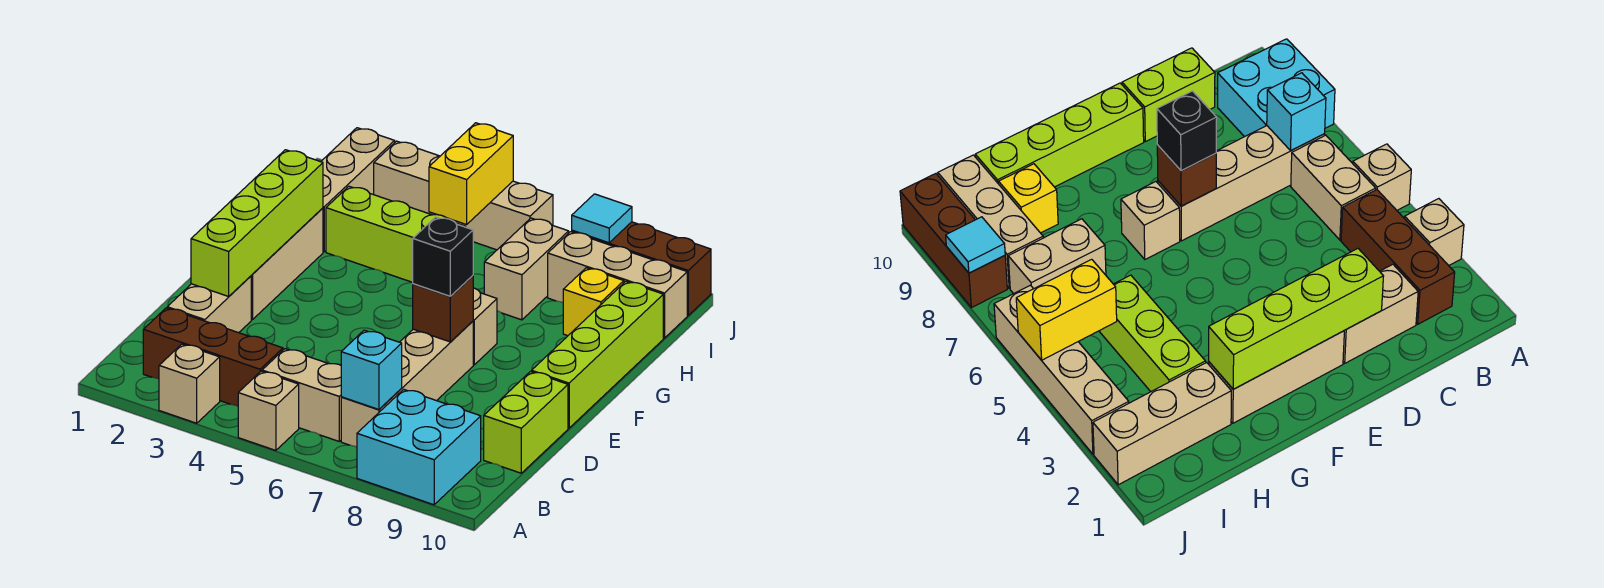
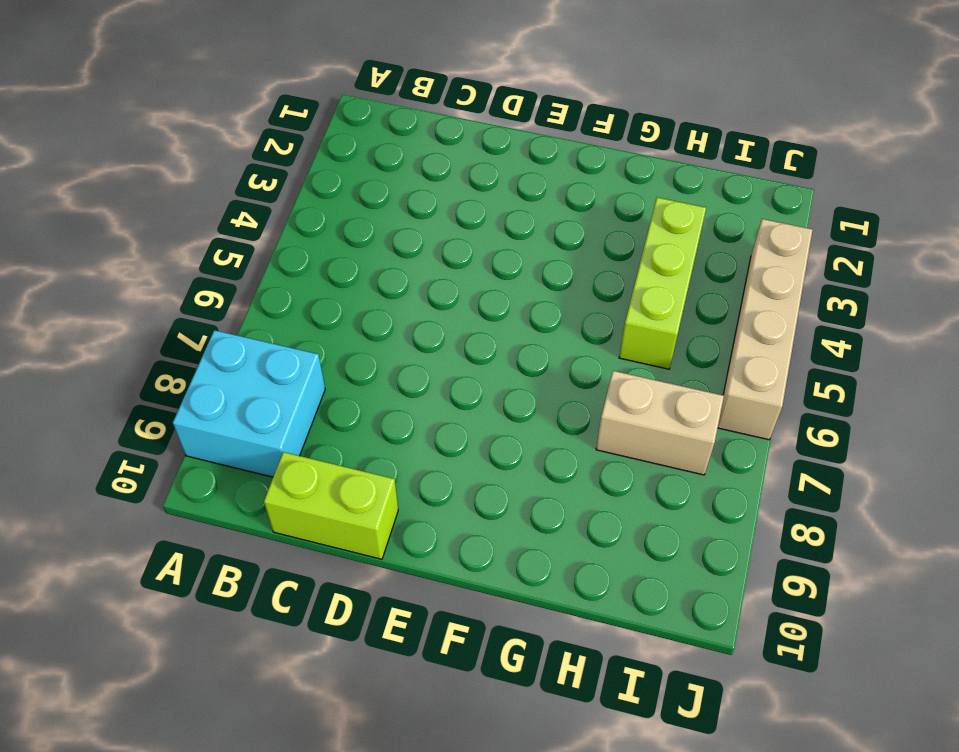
none -> tan brick A3 level 1
none -> tan brick A5 level 1
none -> brown brick B2:B4 level 1

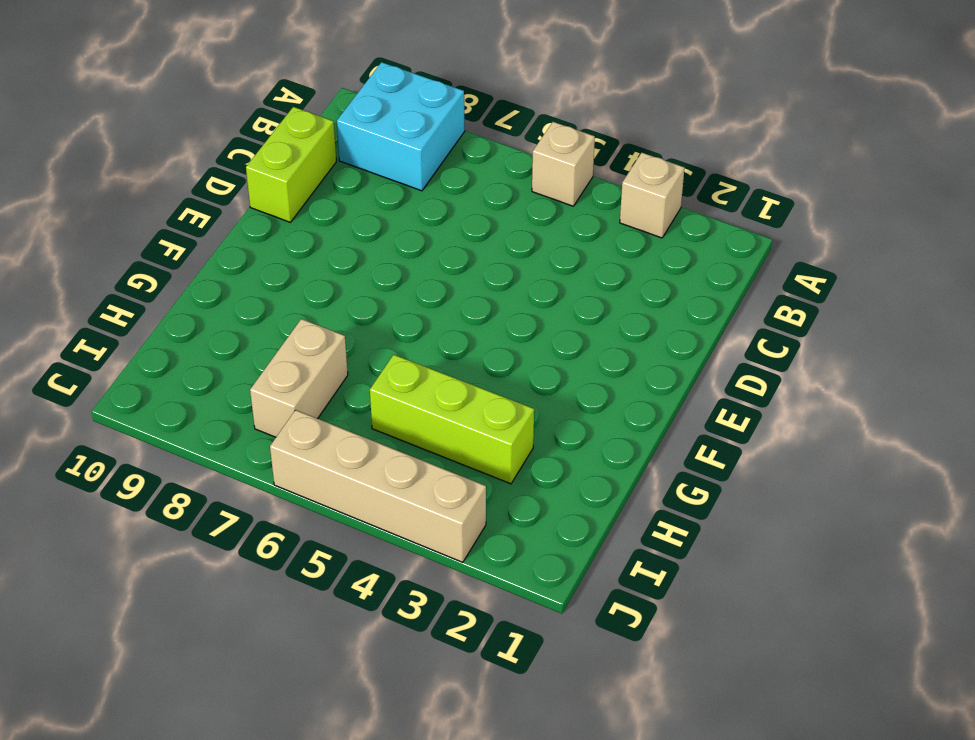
none -> brown brick B2:B4 level 1
none -> tan brick B5:B6 level 1
none -> tan brick B7:E7 level 1

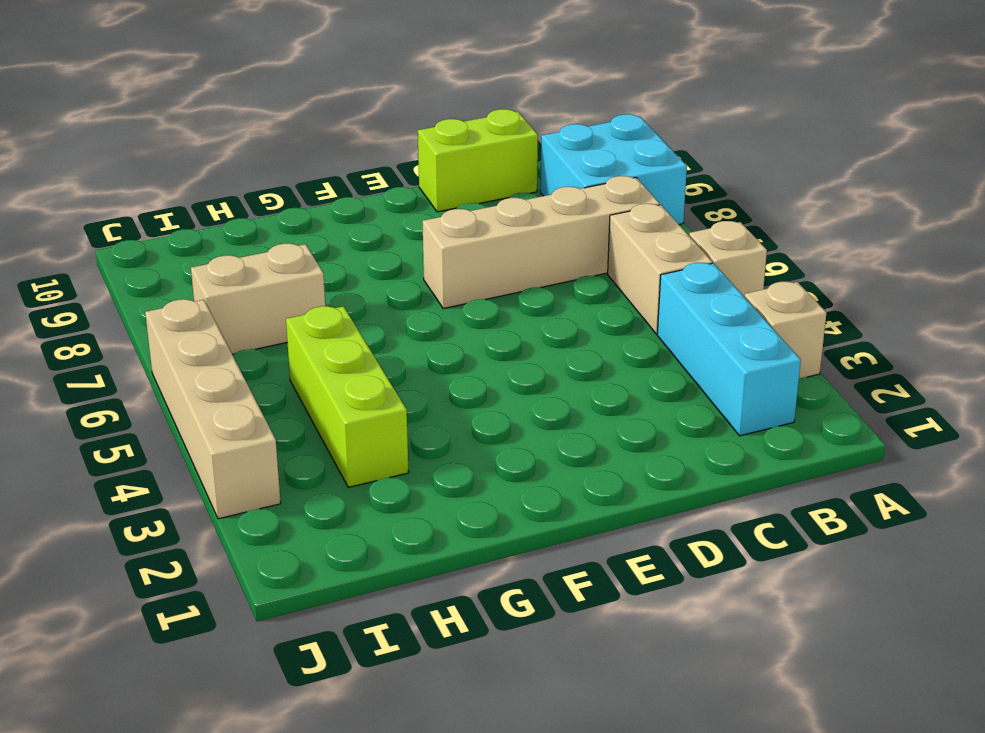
cyan brick B2:B4 level 1 -> brown brick B2:B4 level 1
none -> tan brick C2:D2 level 1
none -> tan brick E2:G2 level 1
none -> lime brick E10:H10 level 1

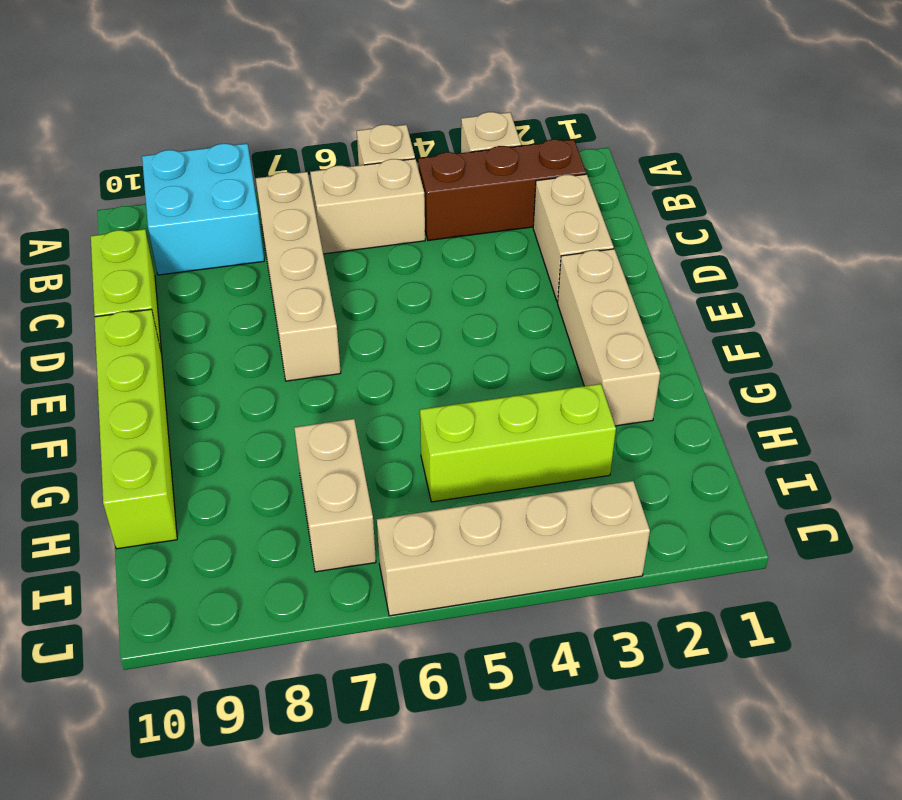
none -> tan brick F7 level 1
none -> tan brick H2:J2 level 1
none -> yellow brick H9 level 1

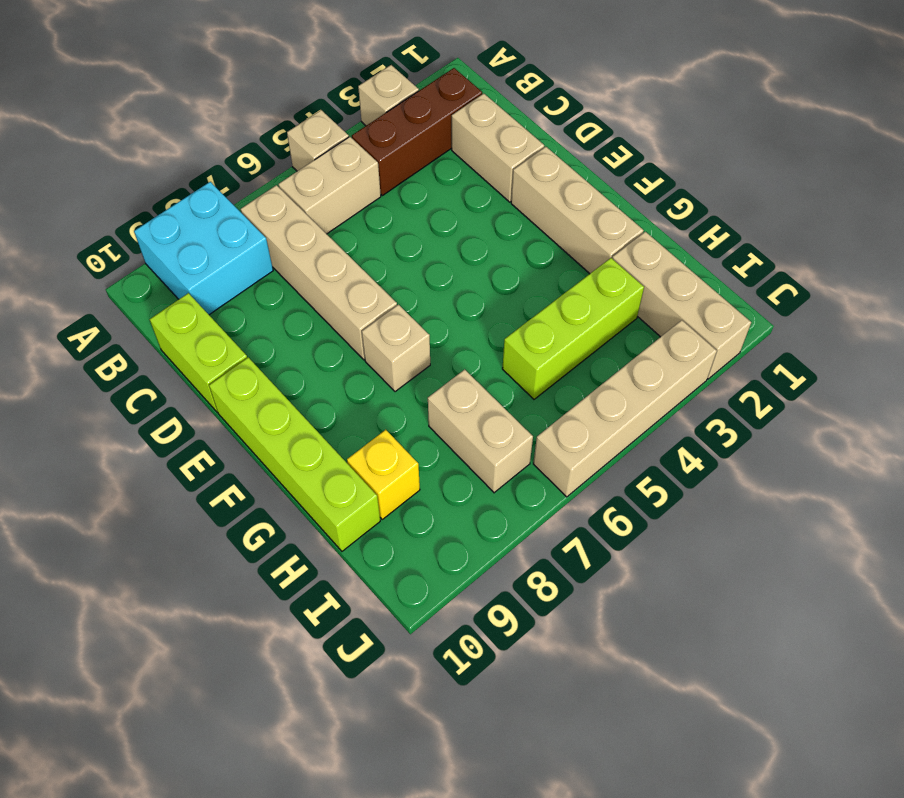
none -> tan brick I8:I10 level 1
none -> brown brick J8:J10 level 1
none -> cyan brick B7 level 2

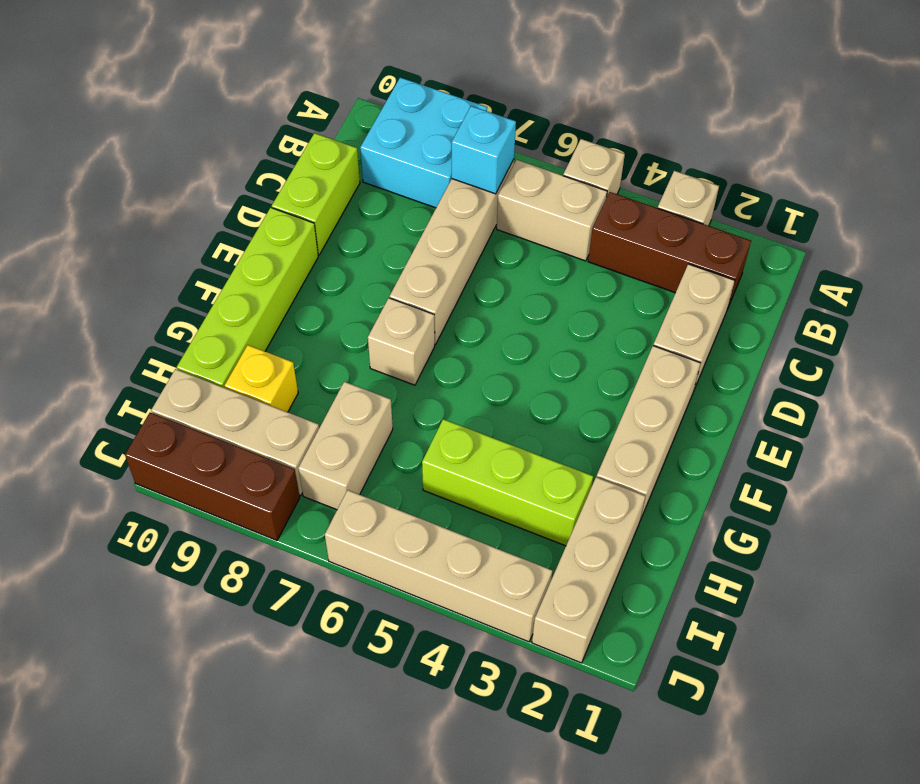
none -> lime brick D2:G2 level 2
none -> brown brick E7 level 2
none -> yellow brick I5:J5 level 2

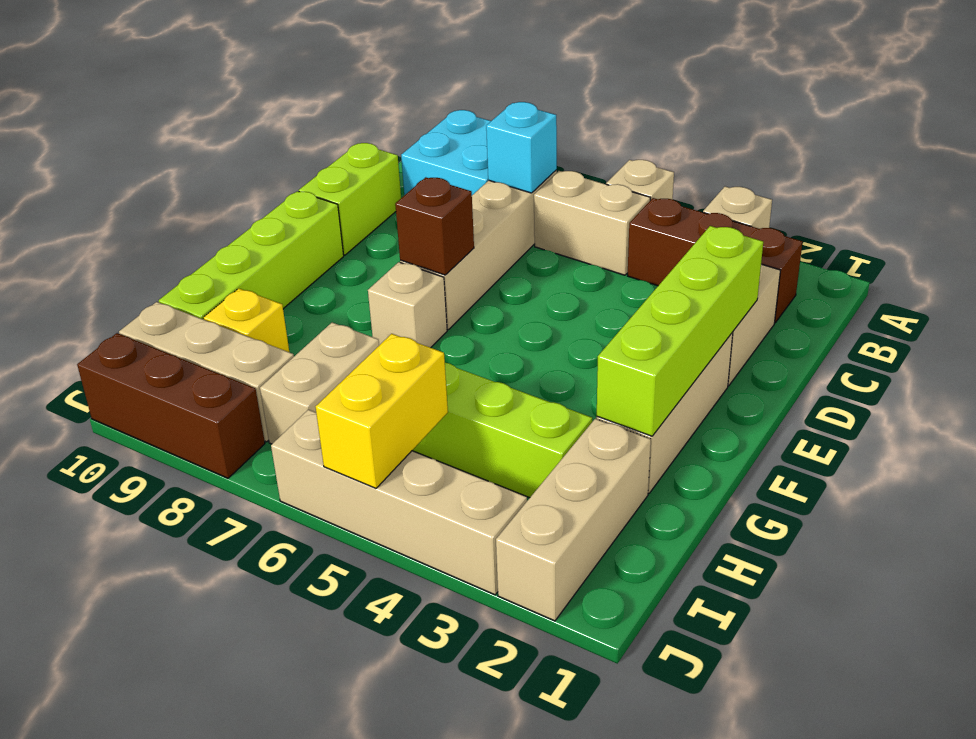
none -> cyan tile J8 level 2
none -> black brick E7 level 3

